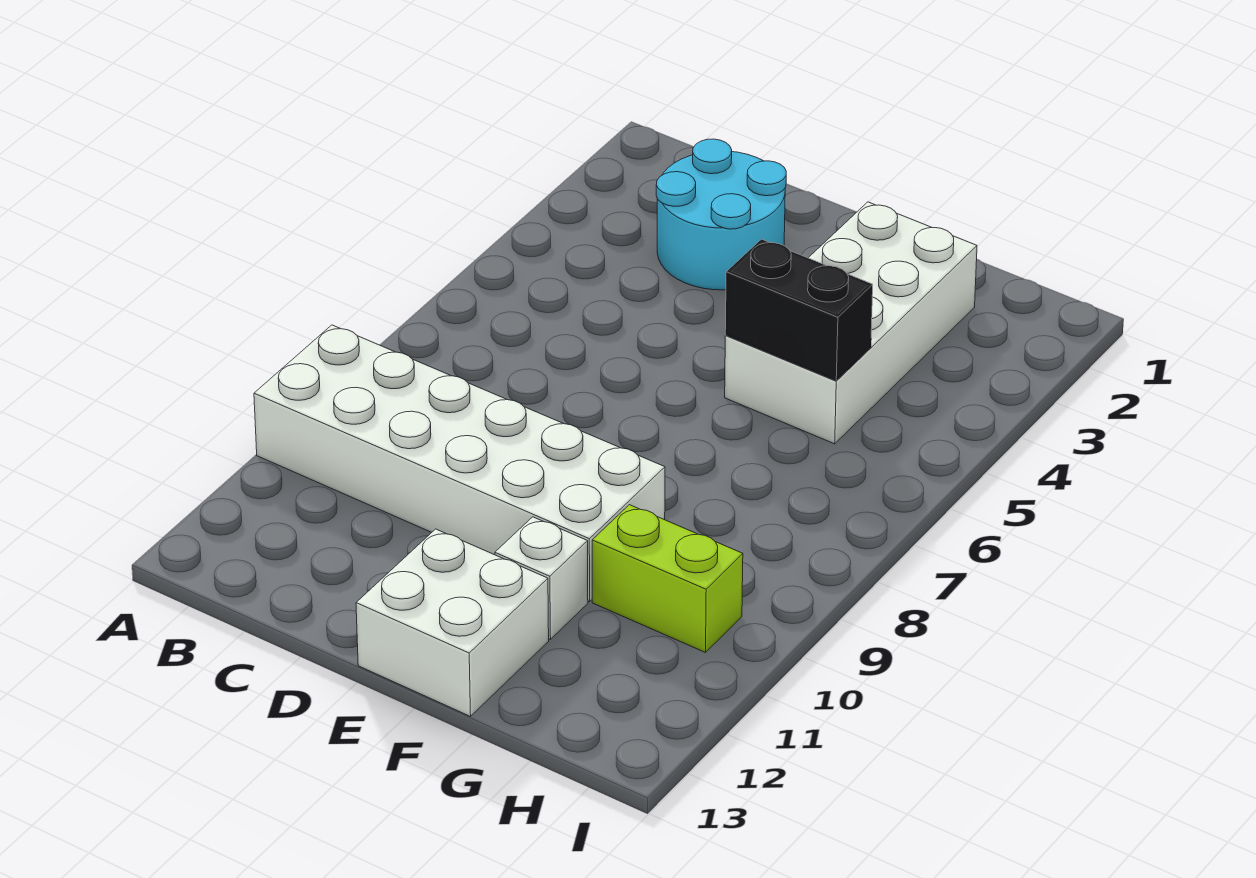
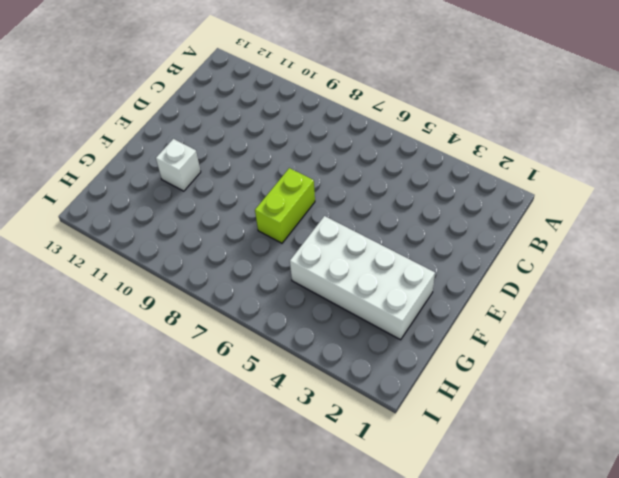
lime brick E7:F7 level 1 -> lime brick G10:H10 level 1
none -> white brick A9:F10 level 1
none -> cyan round brick C2:D3 level 1

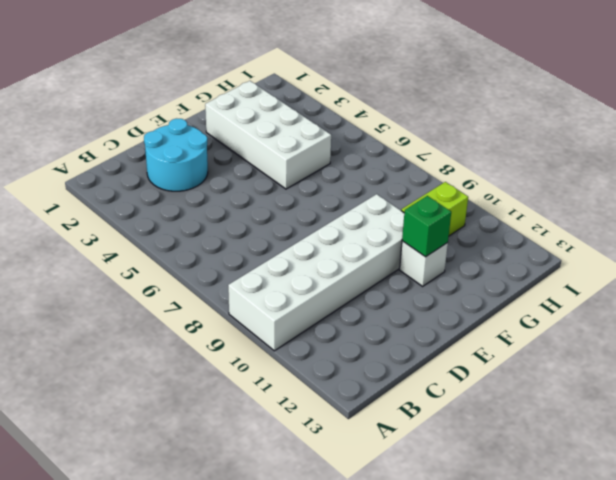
green brick F11 level 2 -> none
none -> white brick E12:F13 level 1
none -> black brick F5:G5 level 2

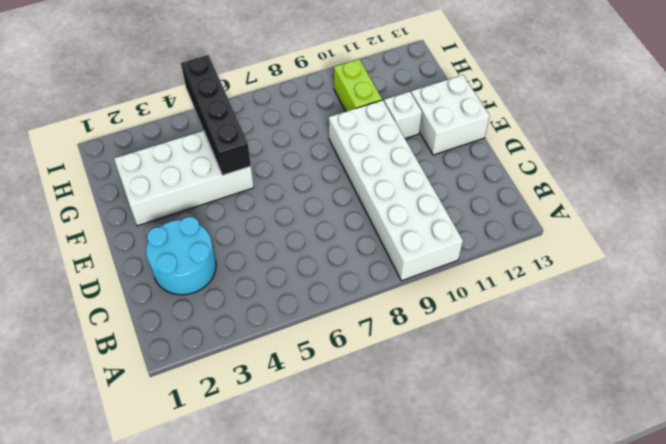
black brick F5:I5 level 2 -> black brick F5:G5 level 2

